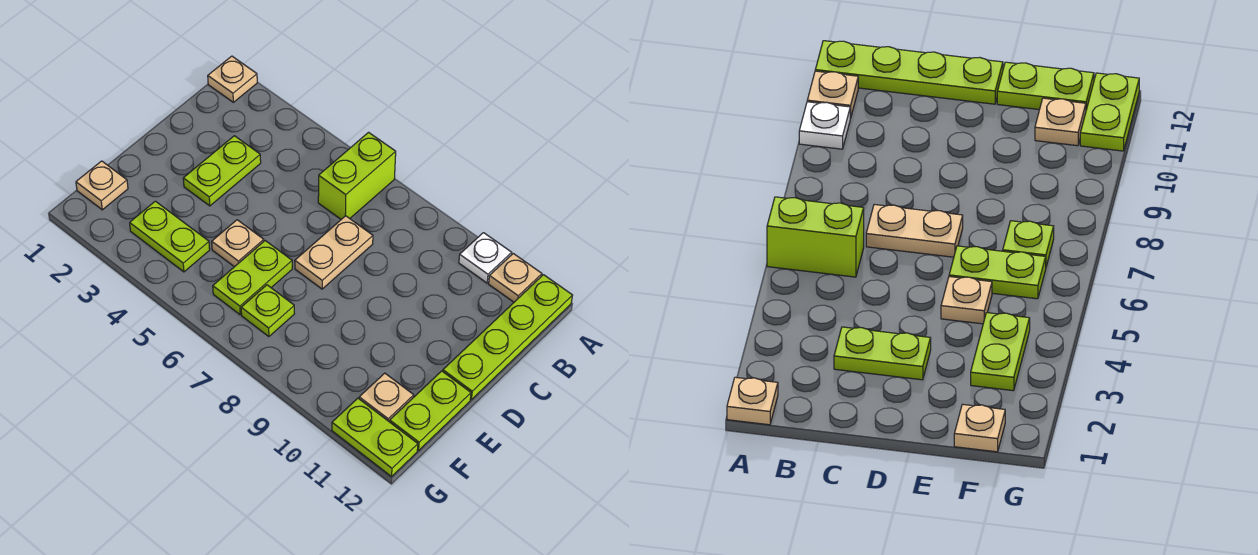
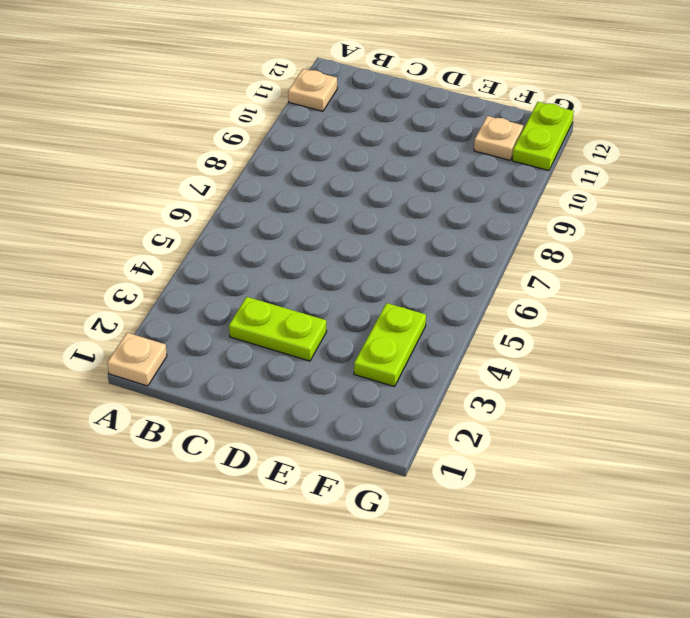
none -> lime brick A6:B6 level 1
none -> white plate A10 level 1
none -> lime plate A12:D12 level 1

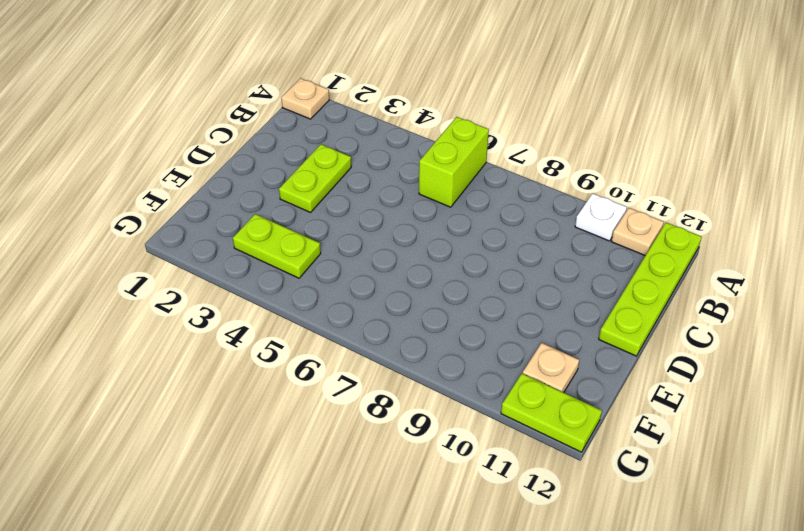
none -> tan plate C7:D7 level 1
none -> tan plate E5 level 1
none -> lime plate E6:F6 level 1

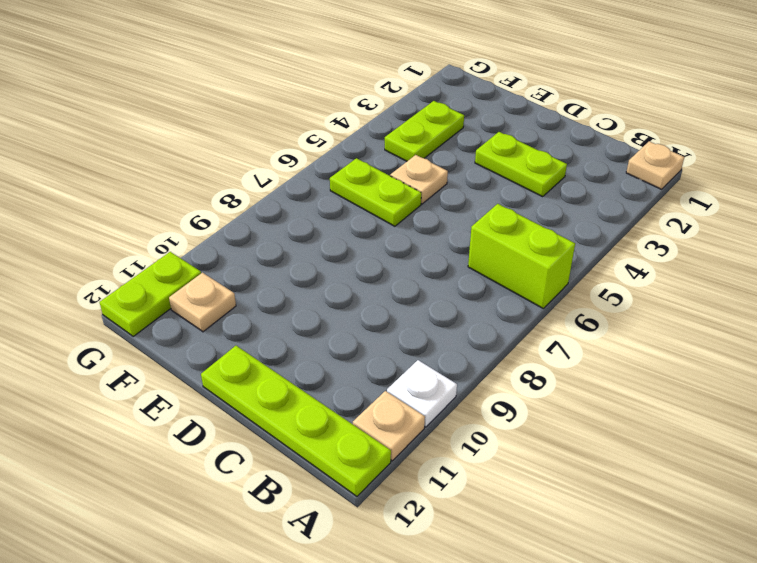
none -> tan plate C7:D7 level 1
none -> lime plate E12:F12 level 1
none -> tan plate F1 level 1

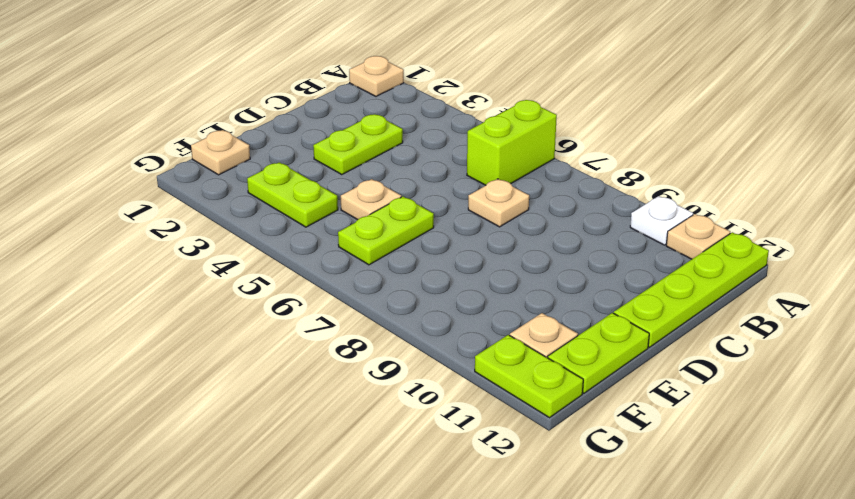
tan plate C7 level 1 -> tan plate C7:D7 level 1
none -> lime plate F7 level 1

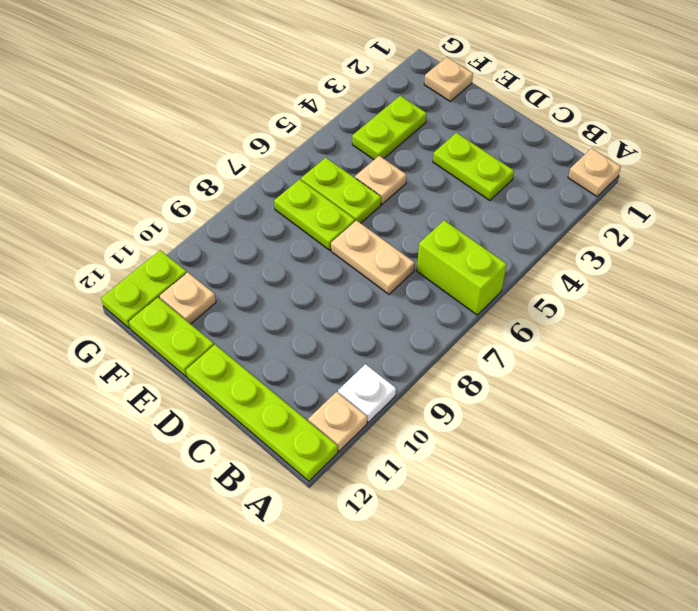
lime plate E7:F7 level 1 -> lime plate F7 level 1

